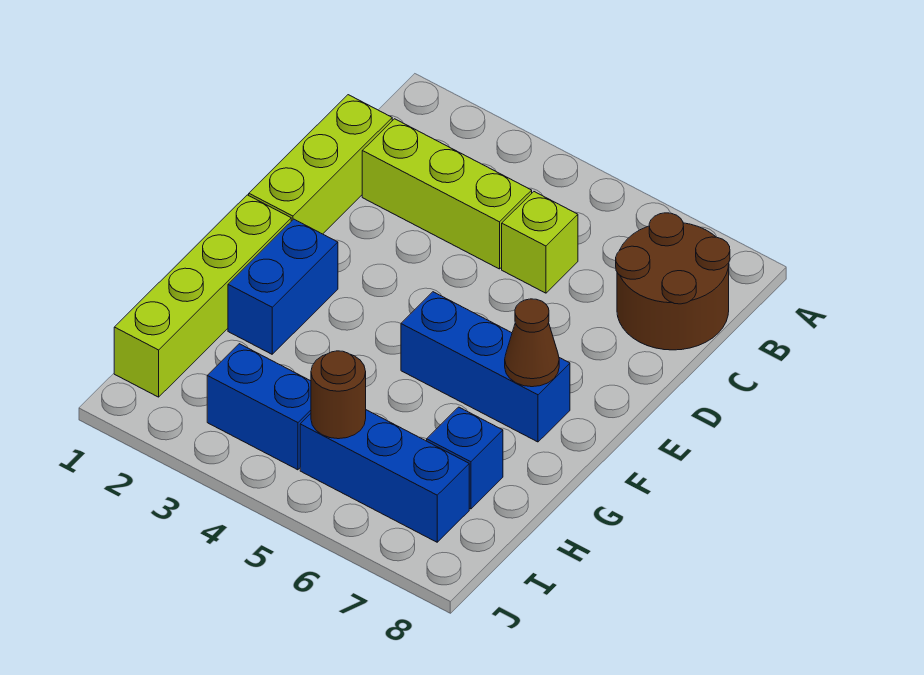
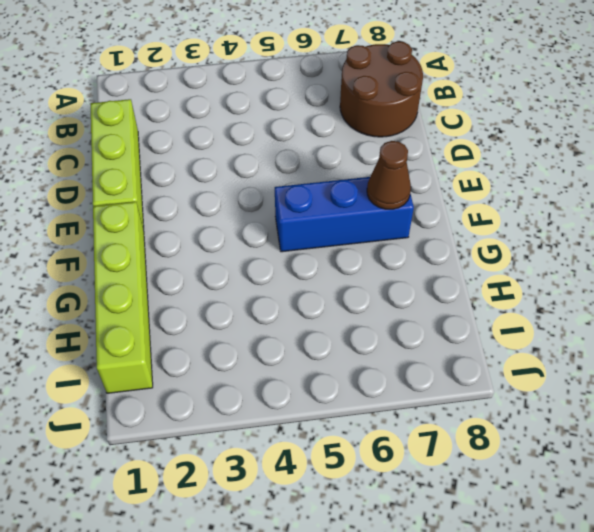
none -> lime brick C2:C4 level 1
none -> lime brick C5 level 1
none -> blue brick F2:G2 level 1

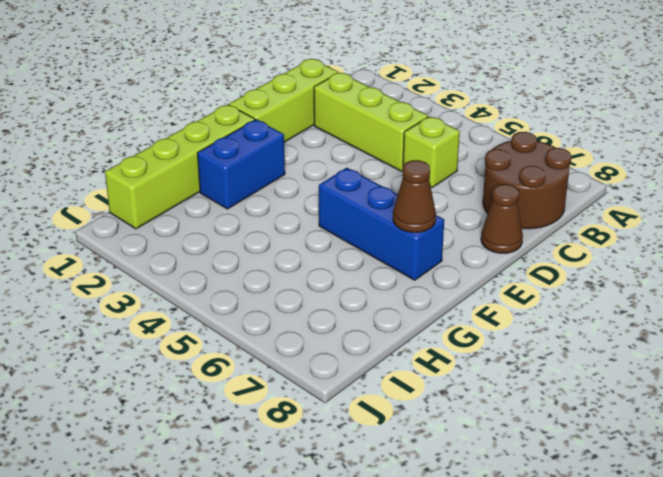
brown cone D8 level 1 -> none
none -> blue brick H7 level 1
none -> blue brick I3:I4 level 1
none -> blue brick I5:I7 level 1

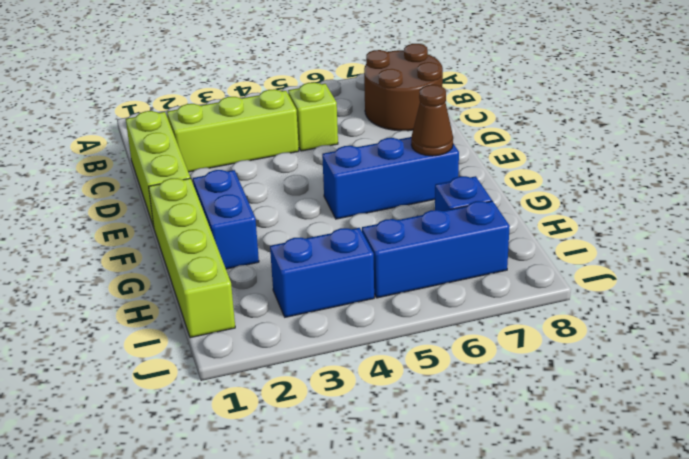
none -> brown round brick I5 level 2

